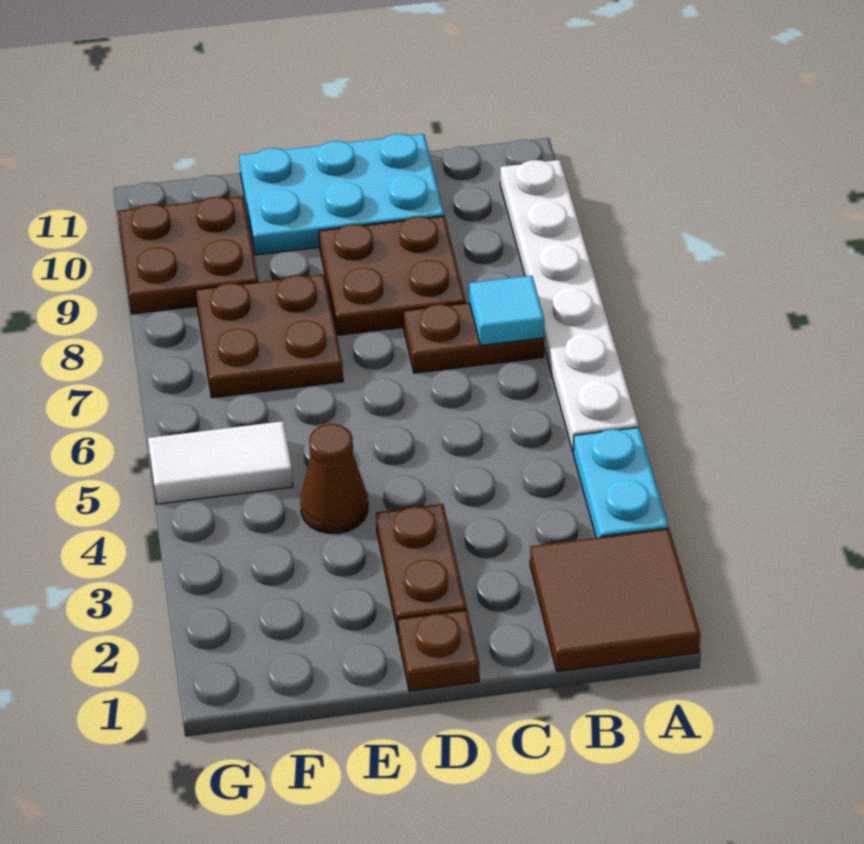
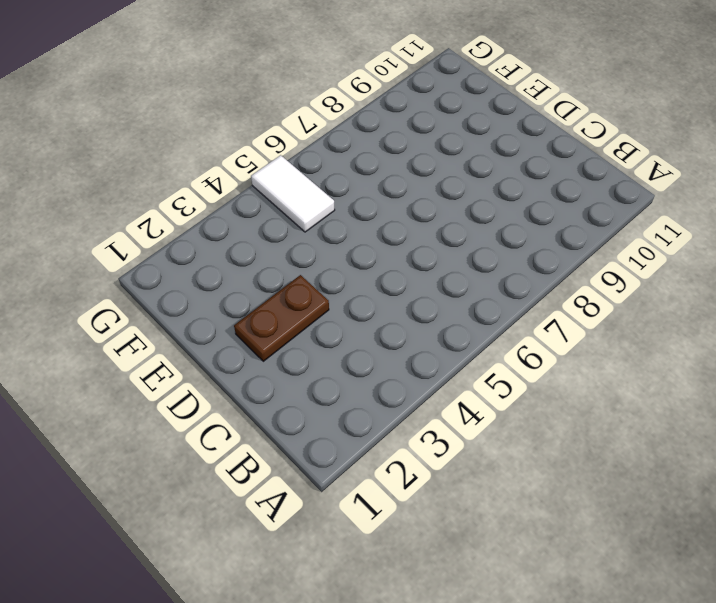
none -> brown tile A1:B2 level 1
none -> cyan plate A3:A4 level 1
none -> white plate A5:A10 level 1

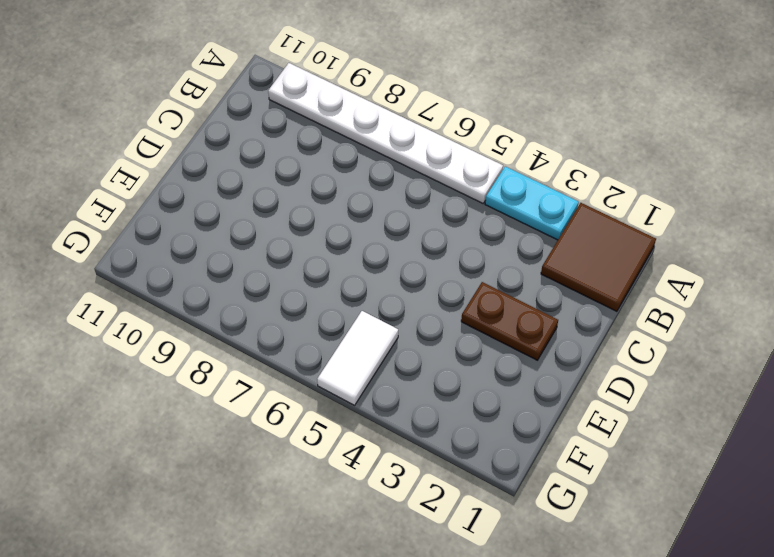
none -> brown plate B7:C7 level 1
none -> brown plate C8:D9 level 1
none -> cyan plate C10:E11 level 1

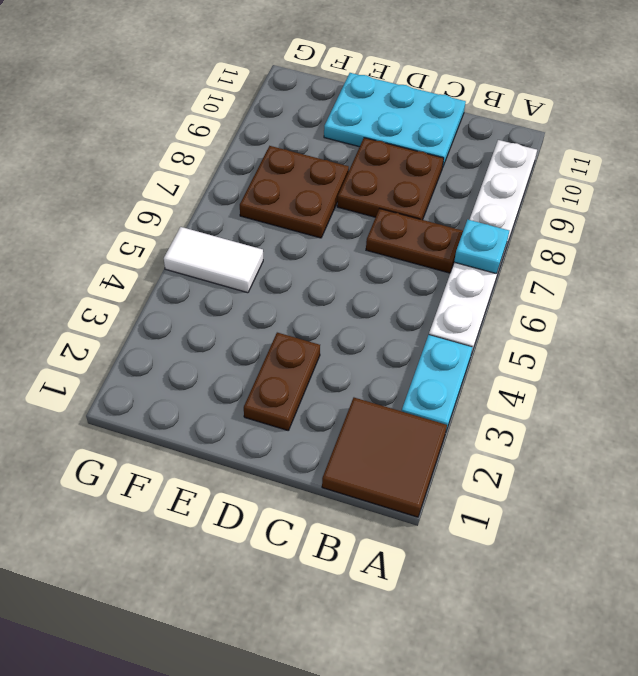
cyan plate A7 level 2 -> none
none -> brown plate D1 level 1
none -> brown cone E4 level 1
none -> brown plate F9:G10 level 1

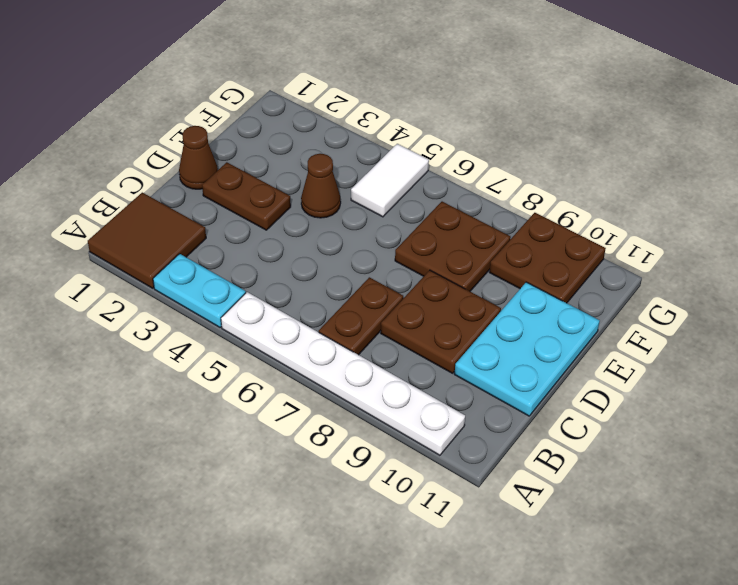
brown cone D1 level 1 -> brown plate D1 level 1
none -> cyan tile B7 level 2

